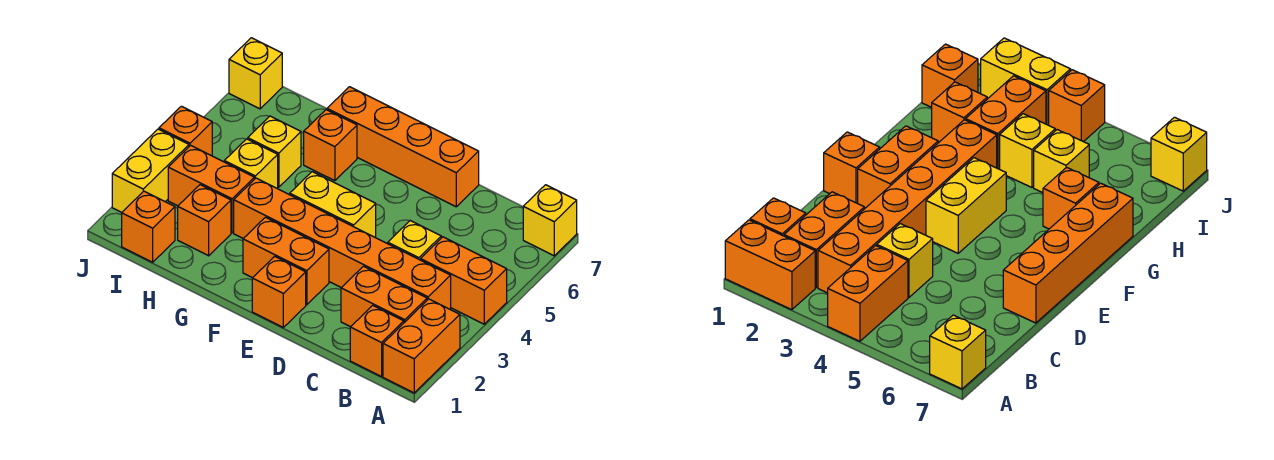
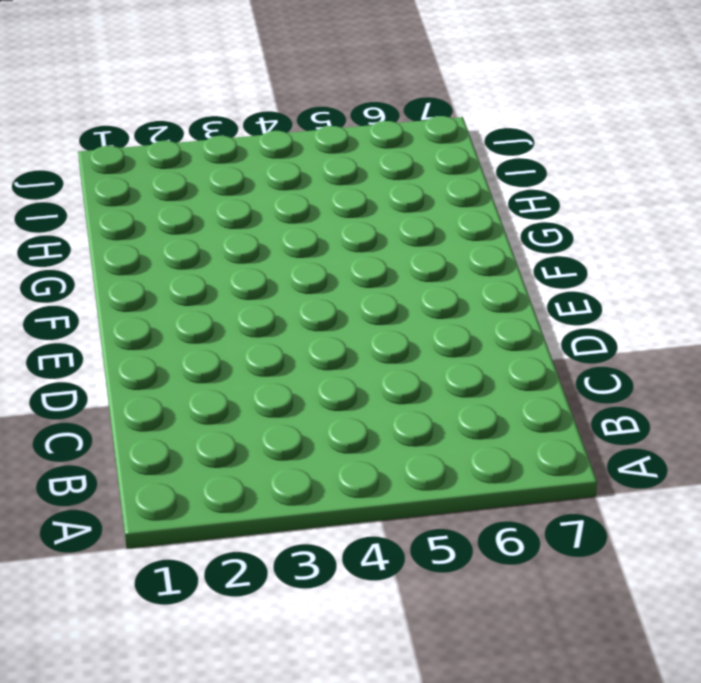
none -> orange brick A1:A2 level 1
none -> orange brick A4:B4 level 1
none -> yellow brick A7 level 1

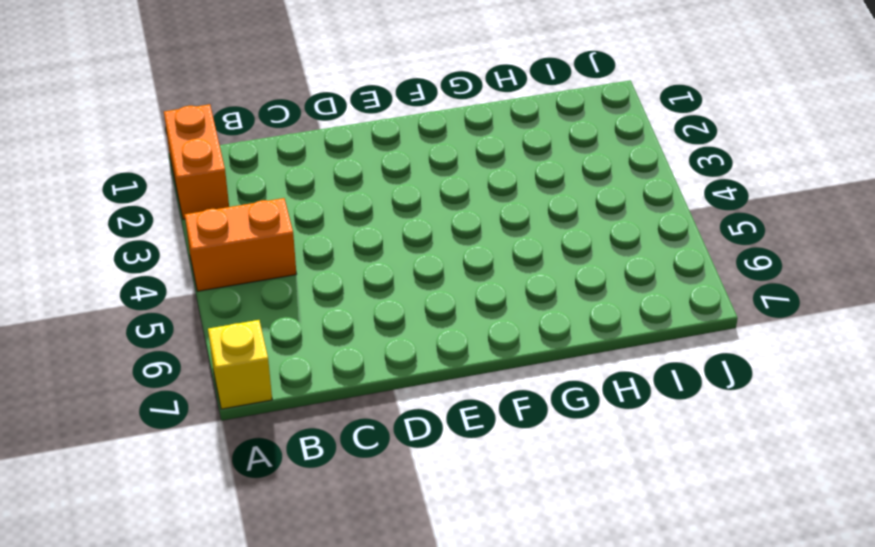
none -> orange brick B1 level 1
none -> orange brick B2:C2 level 1
none -> orange brick B3:G3 level 1

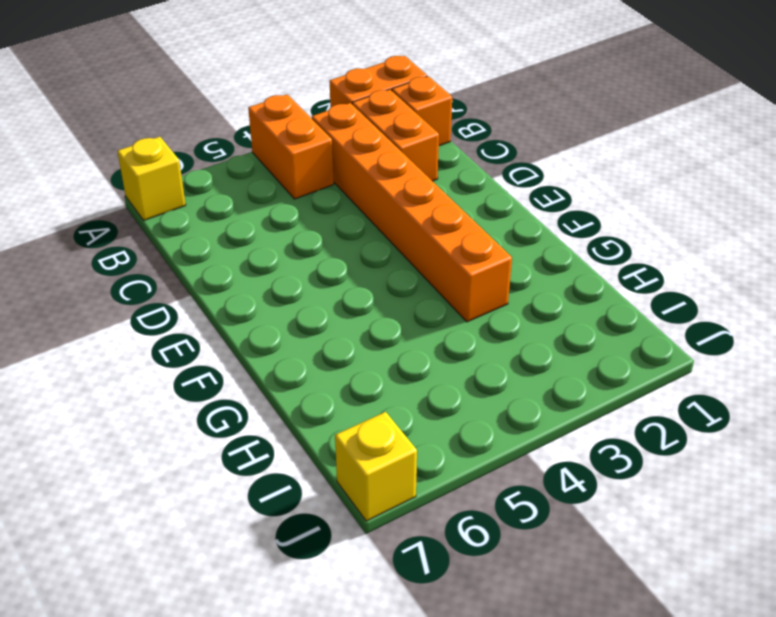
none -> yellow brick C4 level 1
none -> orange brick D7:G7 level 1
none -> orange brick E1 level 1

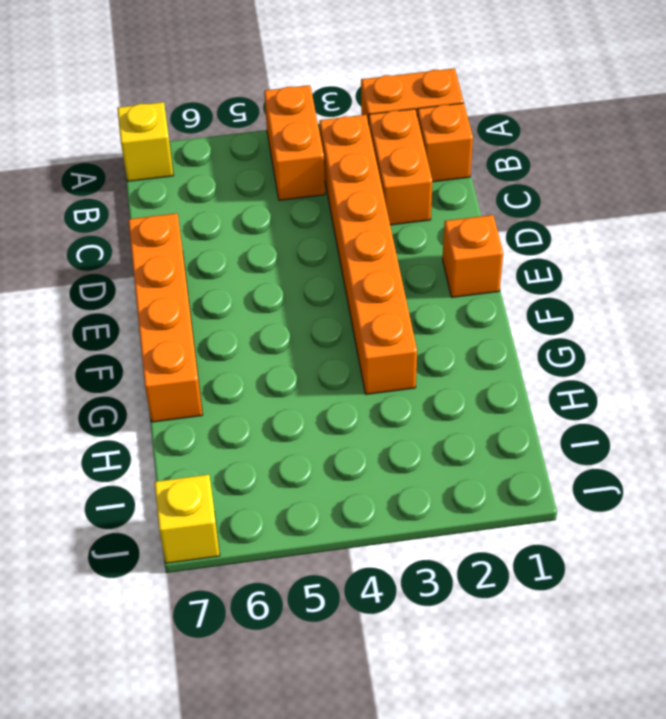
none -> yellow brick C4 level 1
none -> orange brick E2:F2 level 1
none -> yellow brick E4:F4 level 1

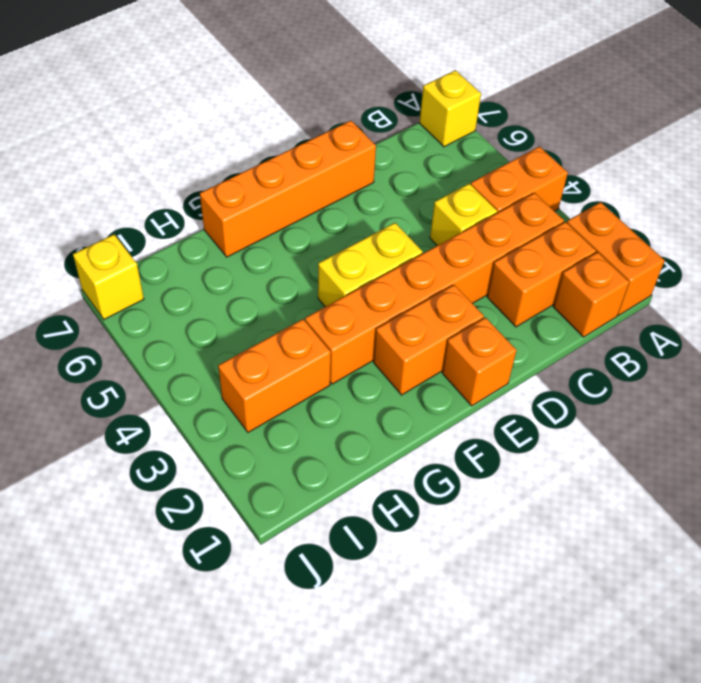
none -> orange brick G6 level 1
none -> orange brick H2 level 1
none -> yellow brick H4 level 1

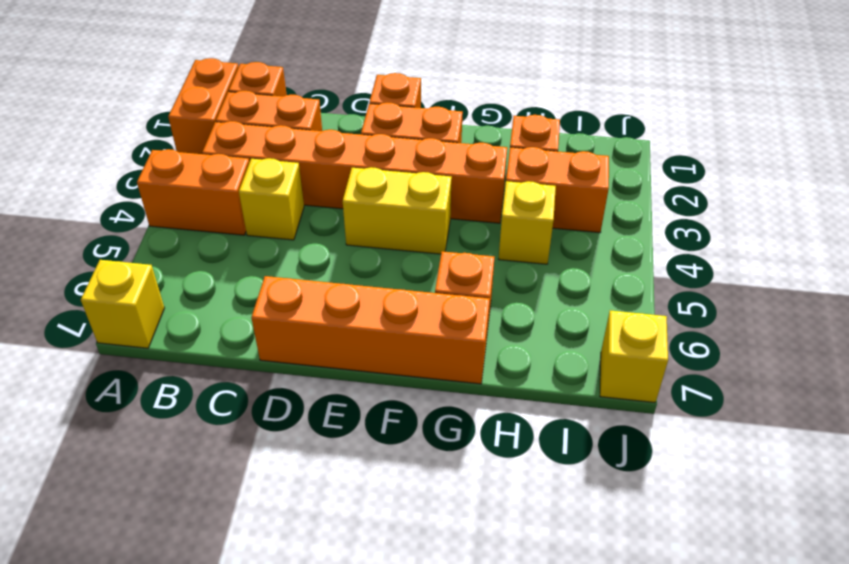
none -> yellow brick H5 level 1
none -> orange brick I1 level 1
none -> yellow brick J2:J3 level 1

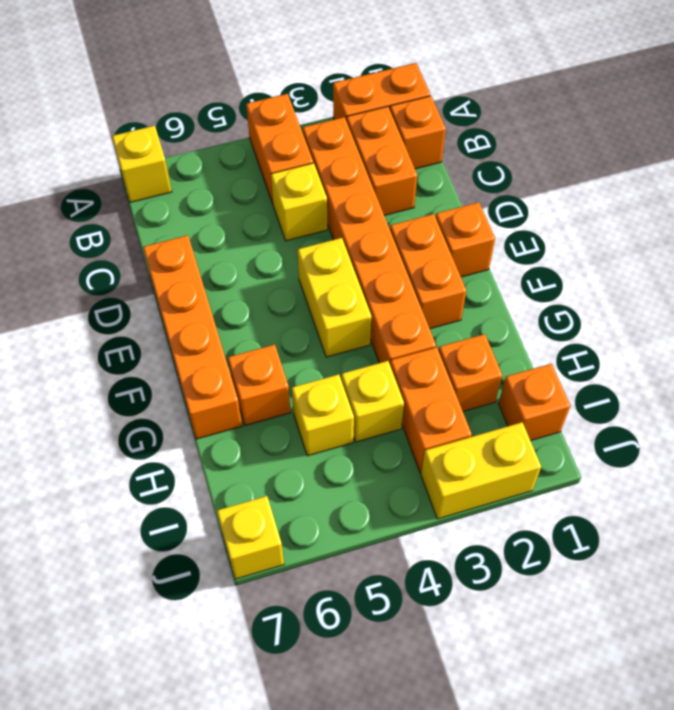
none -> orange brick J4 level 1

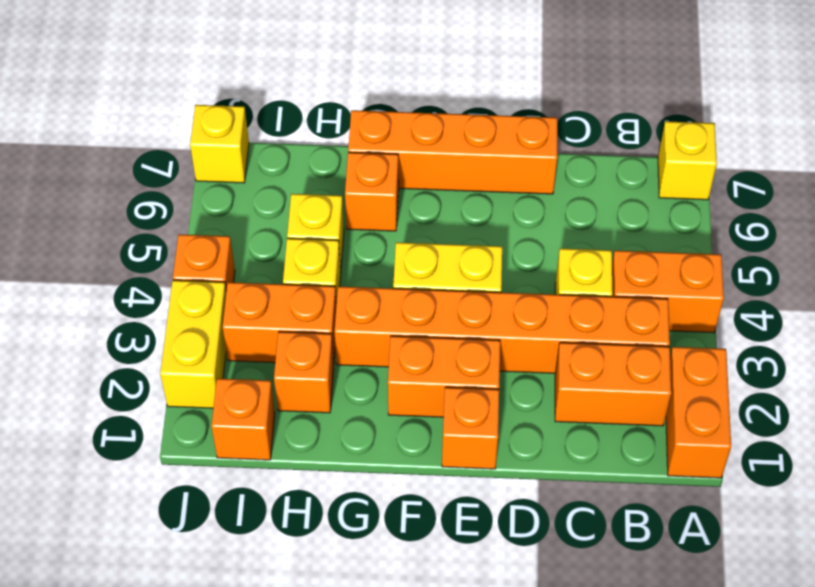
none -> orange brick B1 level 1

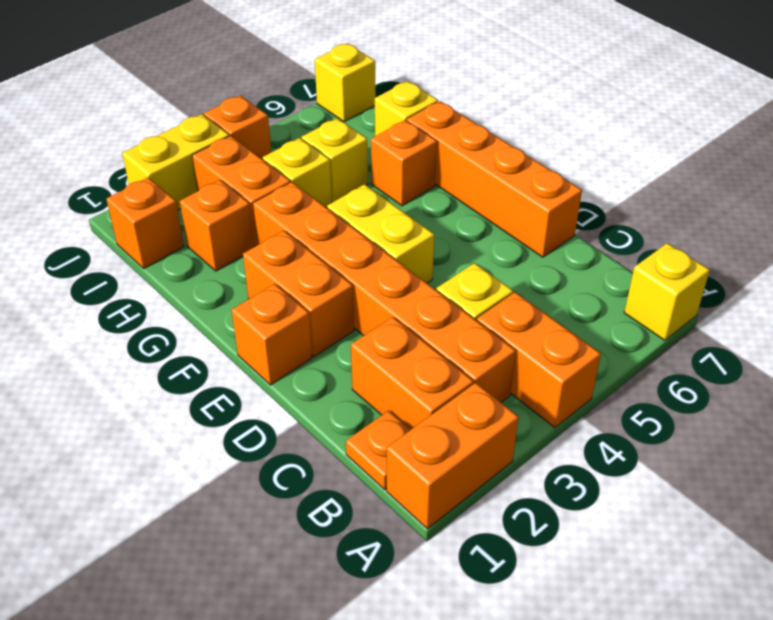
orange plate B1 level 1 -> orange brick B1 level 1
yellow brick H7 level 1 -> none

